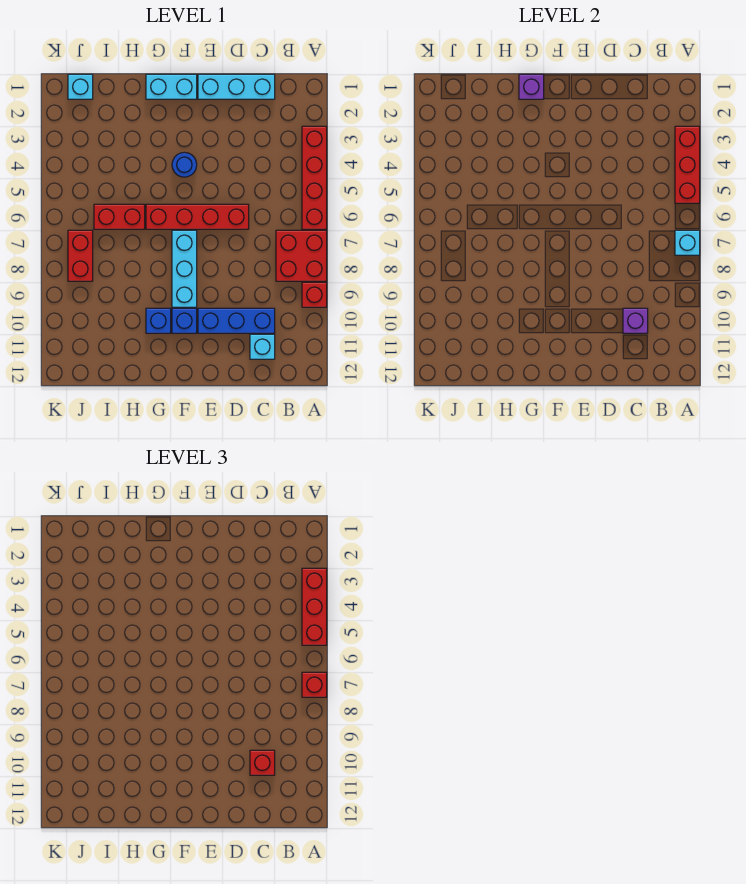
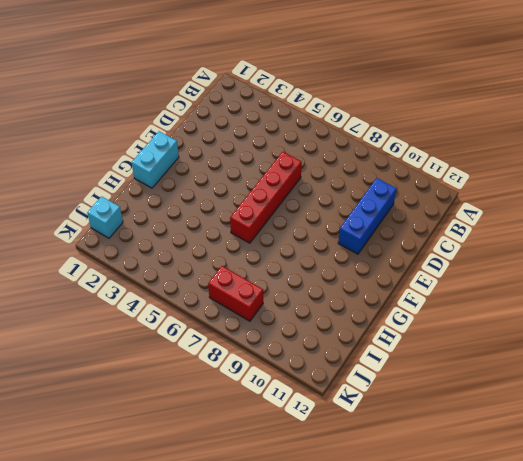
none -> red brick A3:A6 level 1
none -> red brick A7:B8 level 1
none -> red brick A9 level 1

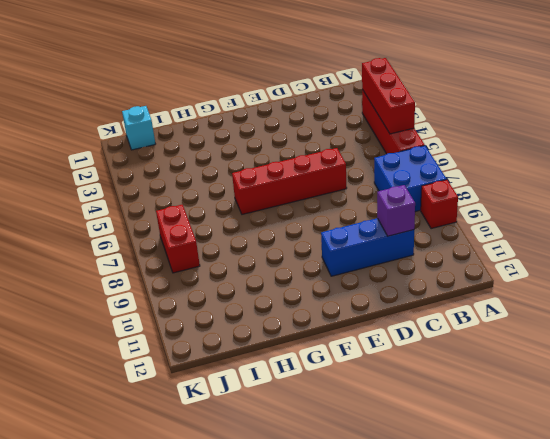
blue brick A7:B8 level 1 -> red brick A7:B8 level 1
none -> cyan brick C1:E1 level 1
none -> cyan brick C11 level 1
none -> cyan brick F1:G1 level 1

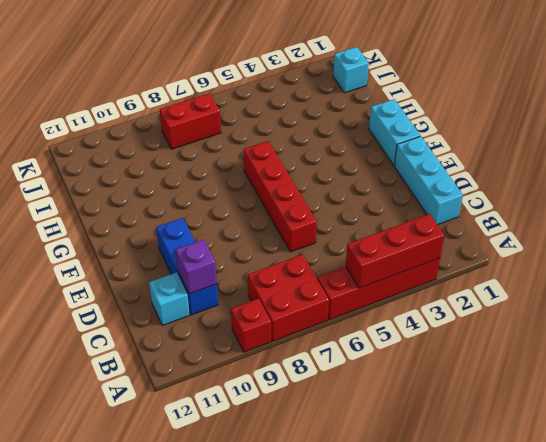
none -> blue round brick F4 level 1
none -> cyan brick F7:F9 level 1
none -> blue brick F10 level 1

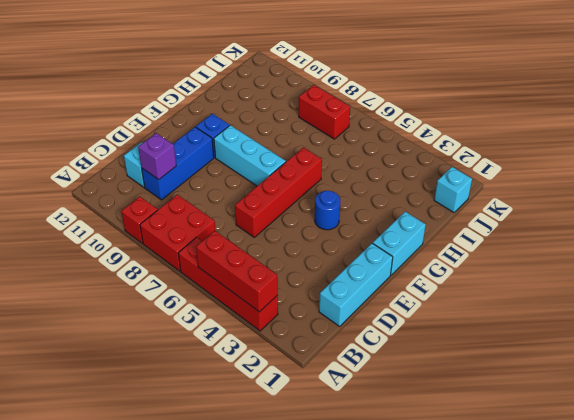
none -> blue brick G10 level 1
none -> red brick H6:I6 level 1
none -> cyan brick A7 level 2

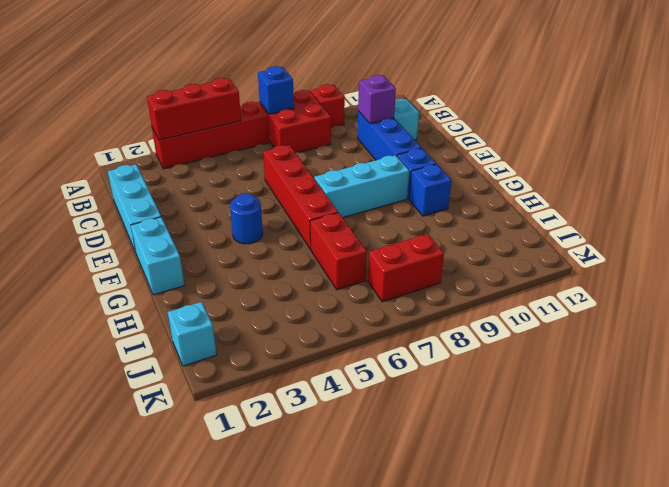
blue brick A7 level 2 -> cyan brick A7 level 2
none -> purple brick G1 level 2
none -> red brick A3:A5 level 3
none -> red brick A7 level 3

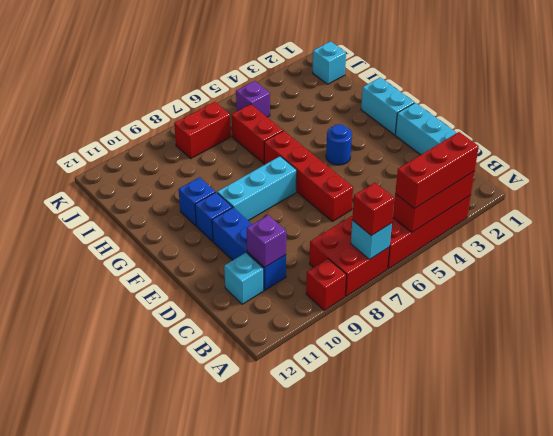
purple brick J5 level 1 -> purple brick G1 level 2
none -> red brick C10 level 3

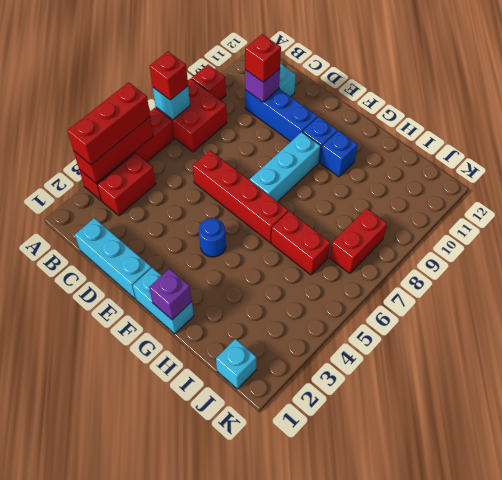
red brick B3:B4 level 1 -> none

